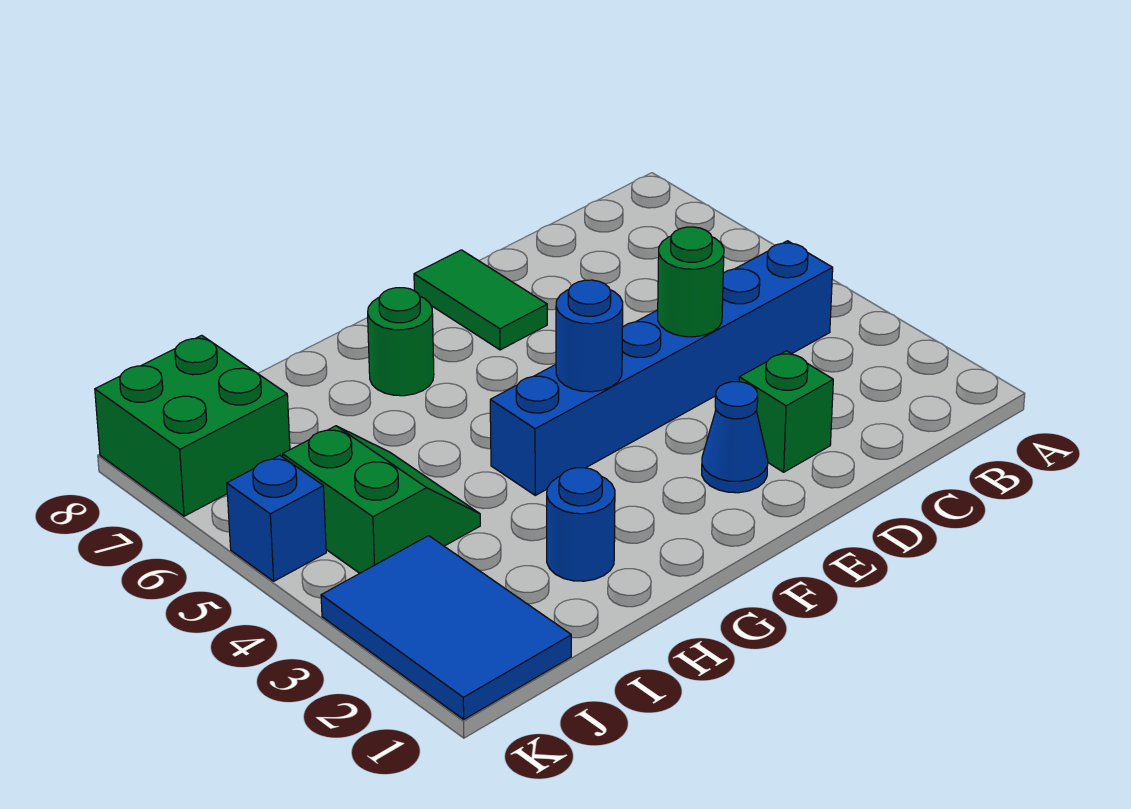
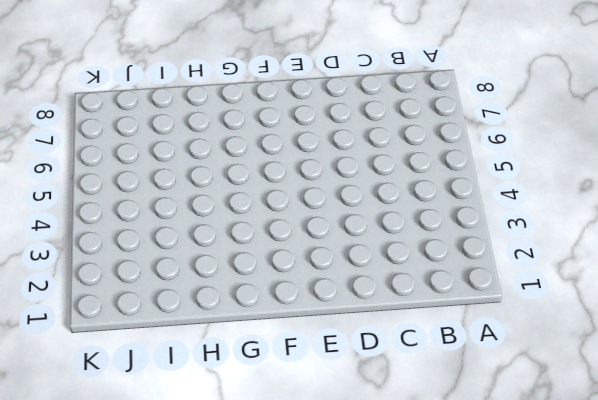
none -> blue brick B4:G4 level 1
none -> green brick D2 level 1
none -> blue cone E2 level 1

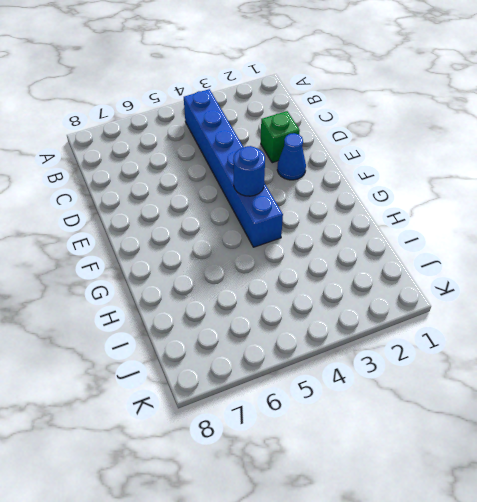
none -> green tile E7:E8 level 1
none -> green round brick G7 level 1
none -> blue round brick H2 level 1

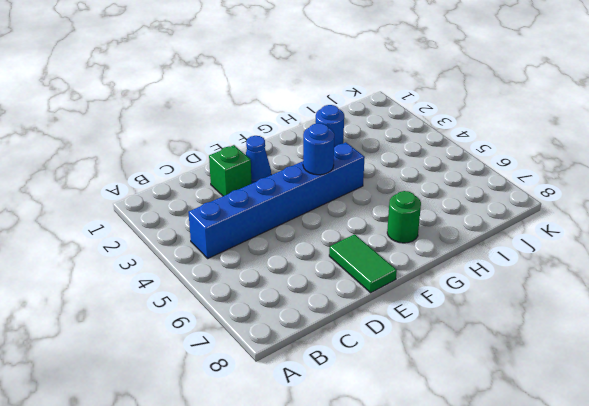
none -> green slope I4:J5 level 1 top J
none -> blue tile J1:K3 level 1
none -> green brick J7:K8 level 1

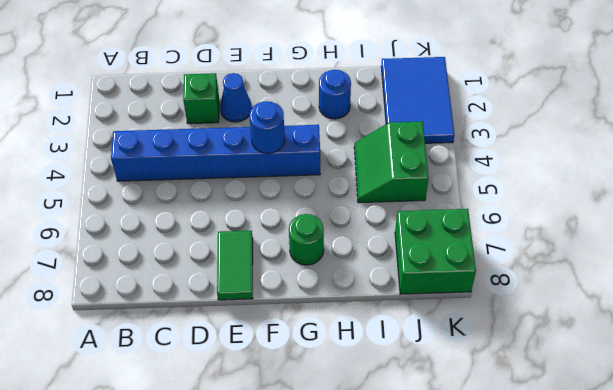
none -> blue brick K5 level 1
none -> green round brick D4 level 2

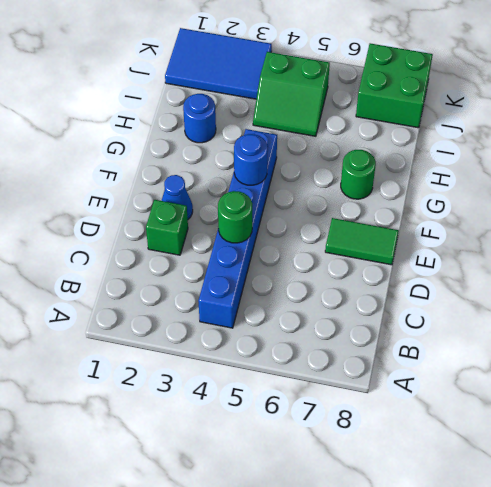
none -> blue brick K5 level 1

